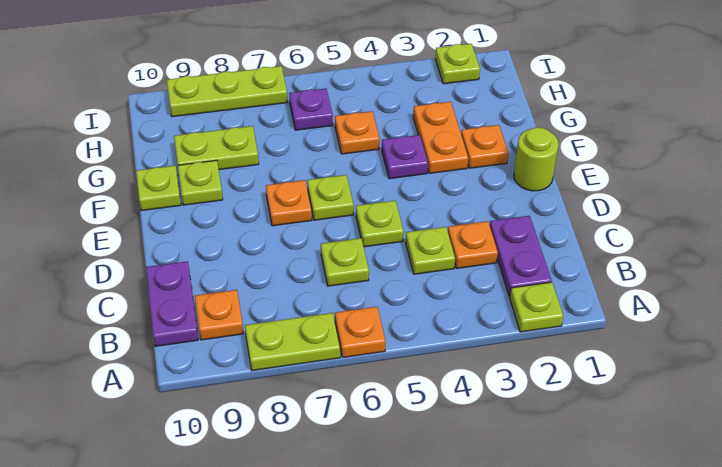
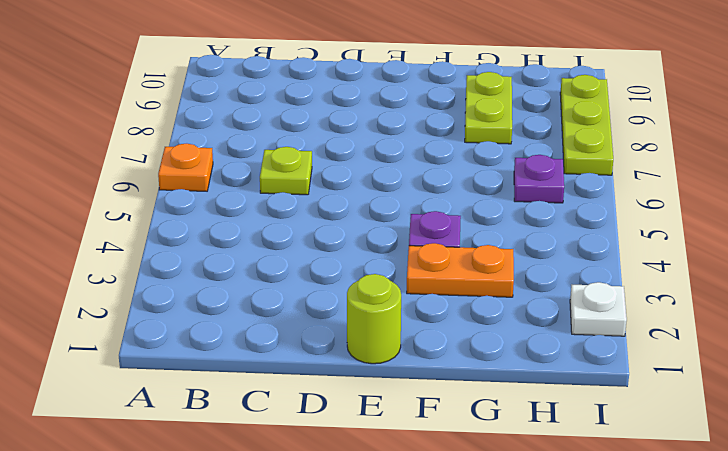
white plate I2 level 1 -> lime plate I2 level 1
none -> lime plate A2 level 1
none -> lime plate A7:A8 level 1
none -> purple plate B2:C2 level 1

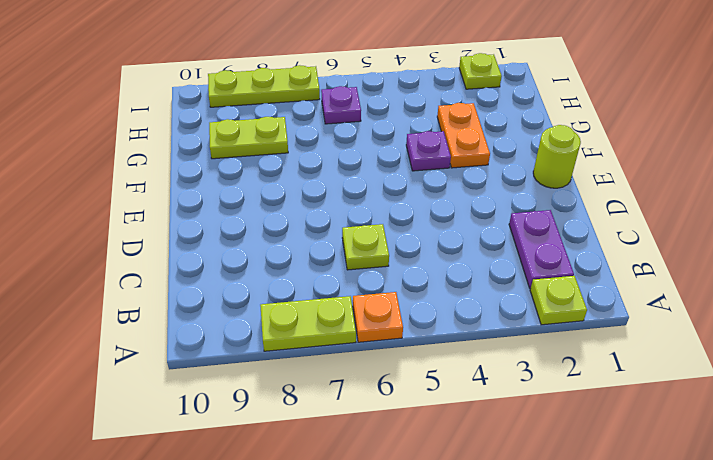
none -> orange plate B9 level 1
none -> purple plate B10:C10 level 1
none -> orange plate C3 level 1

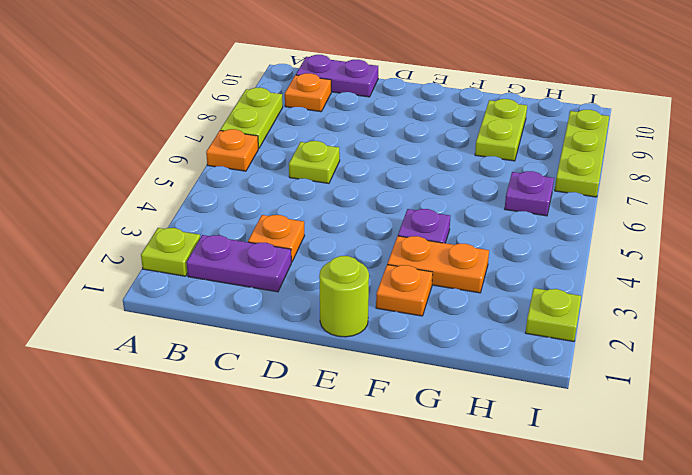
none -> lime plate C4 level 1
none -> lime plate D5 level 1
none -> lime plate E6 level 1

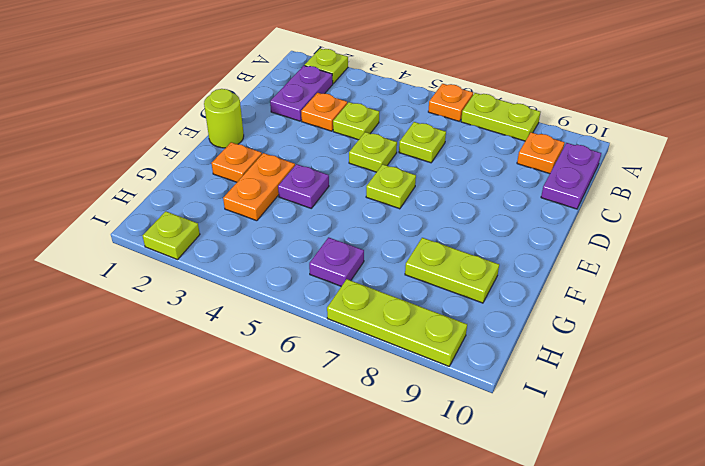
none -> orange plate E7 level 1
none -> lime plate F9 level 1
none -> lime plate F10 level 1

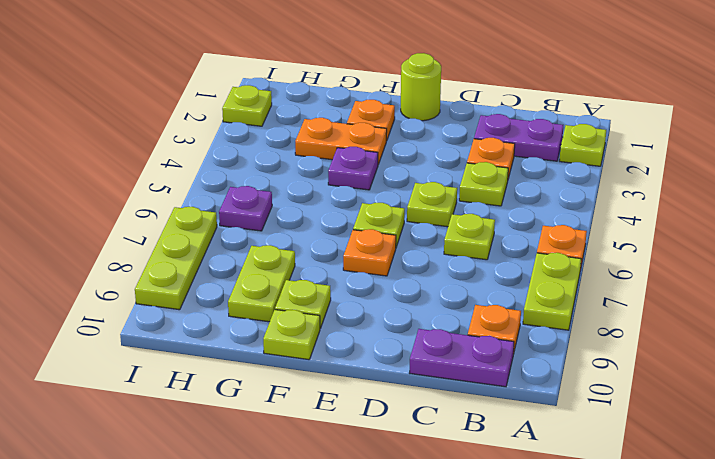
none -> orange plate G5 level 1

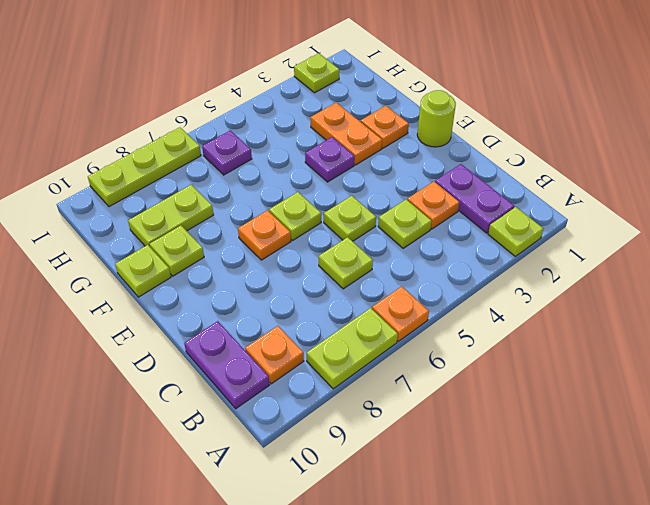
none -> orange plate G5 level 1

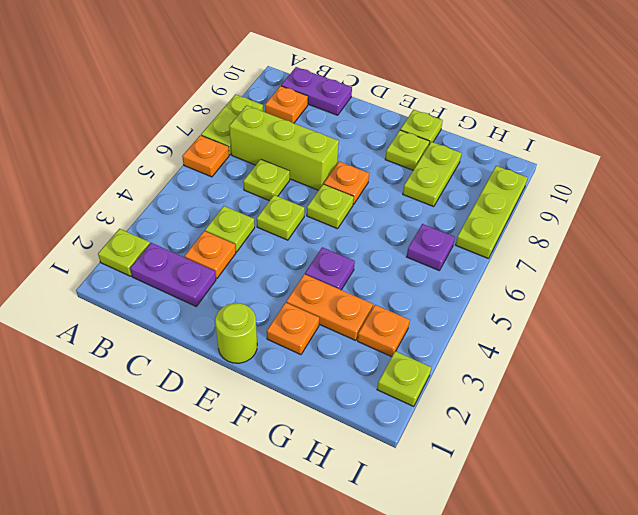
lime brick B7:D7 level 1 -> none
orange plate H3 level 1 -> orange plate G5 level 1

